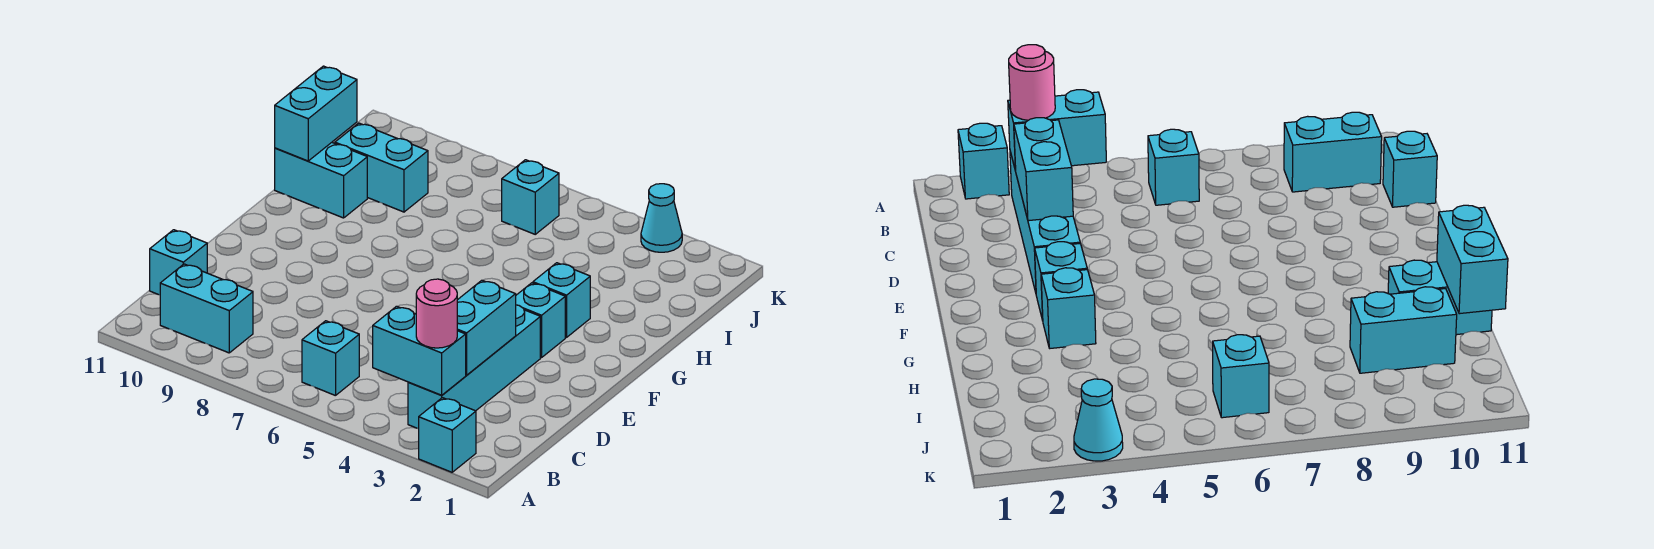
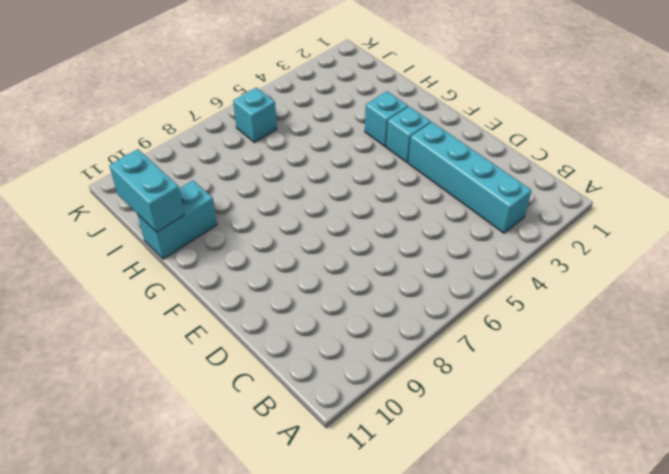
none -> cyan brick A2 level 1
none -> cyan brick B6 level 1
none -> cyan brick B9:B10 level 1

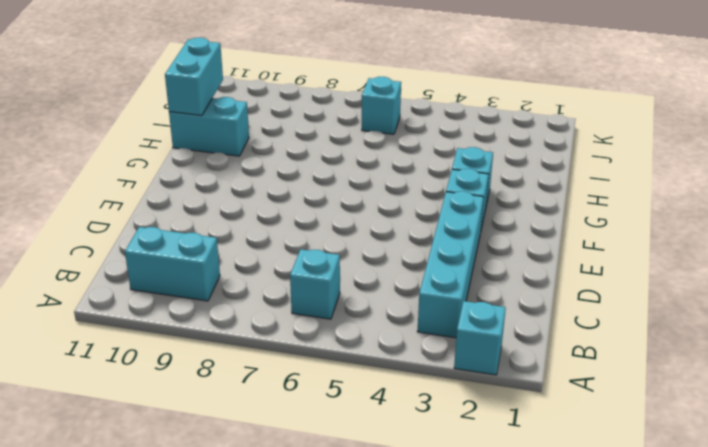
none -> cyan brick C11 level 1
none -> cyan brick I9:I10 level 1
none -> cyan cone K3 level 1

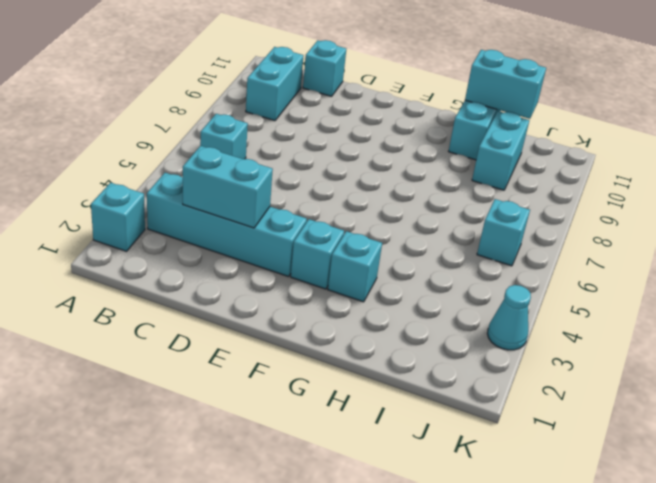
none -> cyan brick B3:B4 level 2
none -> pink round brick B3 level 3

